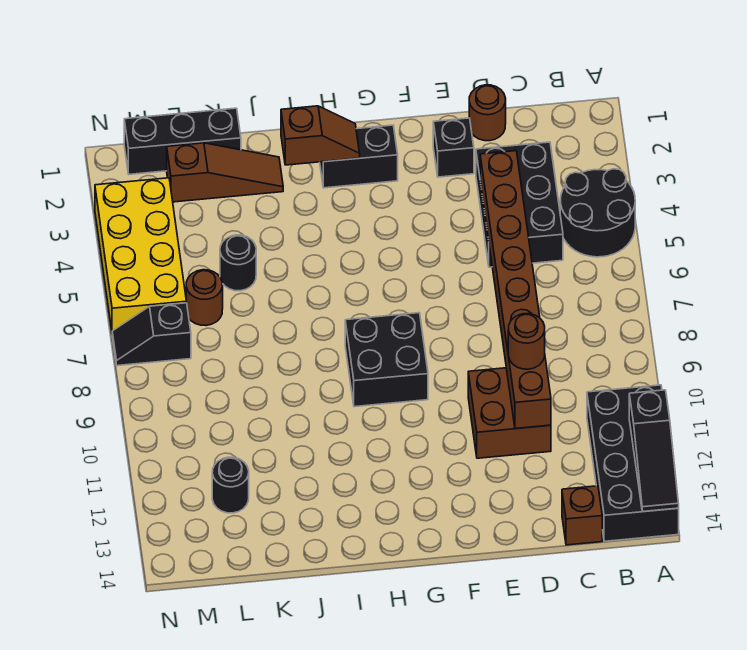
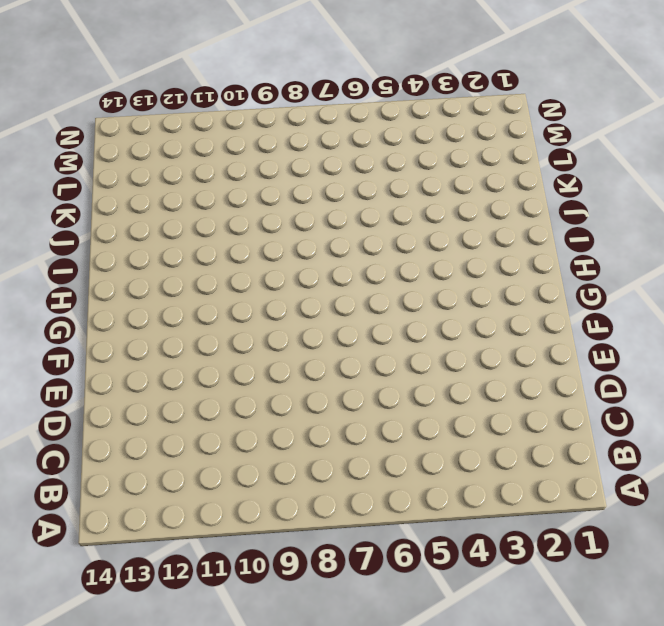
none -> black round brick A4:B5 level 1
none -> black brick A11:B14 level 1
none -> black brick C3:D5 level 1

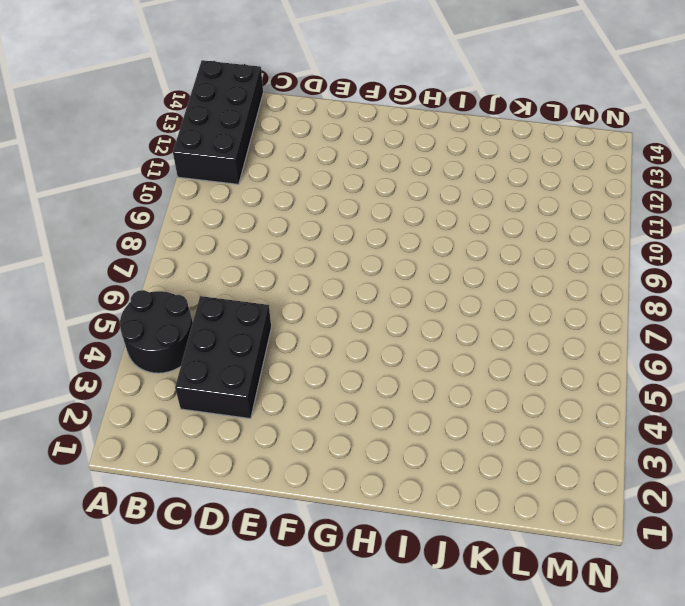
none -> brown brick C14 level 1
none -> brown round brick D1 level 1
none -> brown brick D10:E11 level 1

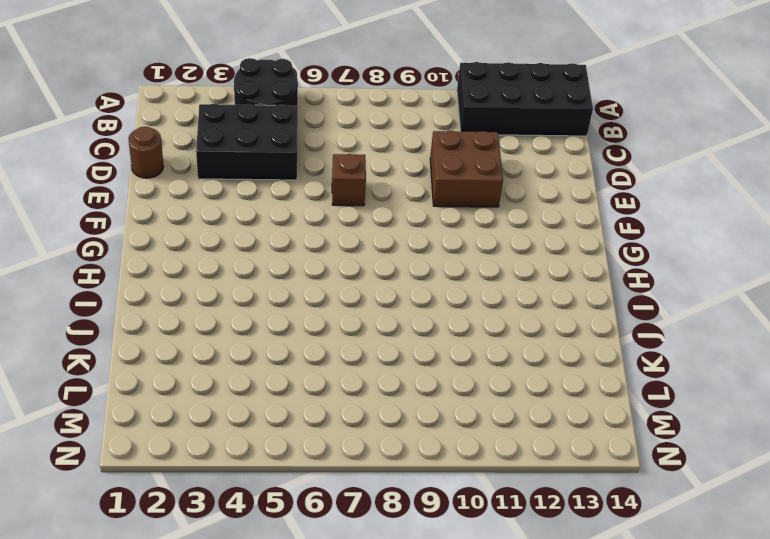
brown brick E7 level 1 -> brown brick C14 level 1
none -> black brick E2 level 1
none -> black brick G2:H2 level 1
none -> black brick G8:H9 level 1

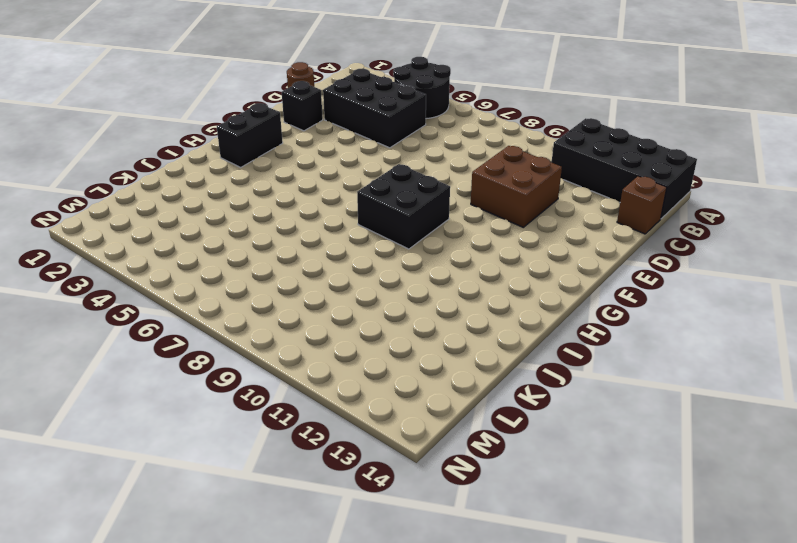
none -> brown slope J2:L2 level 1 top L
none -> black brick K1:M1 level 1
none -> black round brick K5 level 1

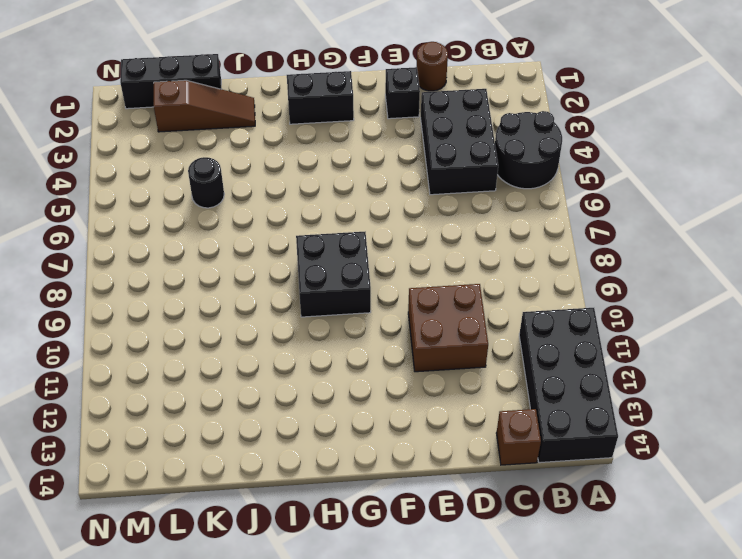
none -> brown round brick L6 level 1
none -> black round brick L12 level 1
none -> yellow brick M3:N6 level 1

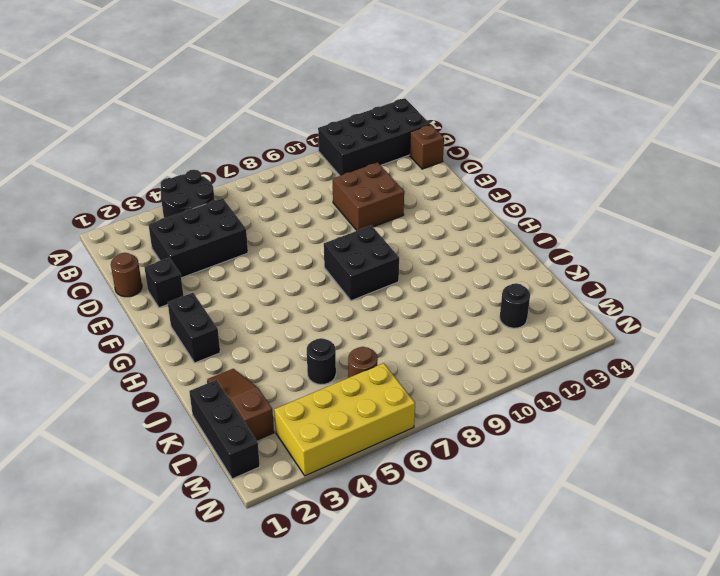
none -> black slope M7:N7 level 1 top M
none -> black slope A12:A14 level 2 top 12
none -> brown brick D4:D11 level 2

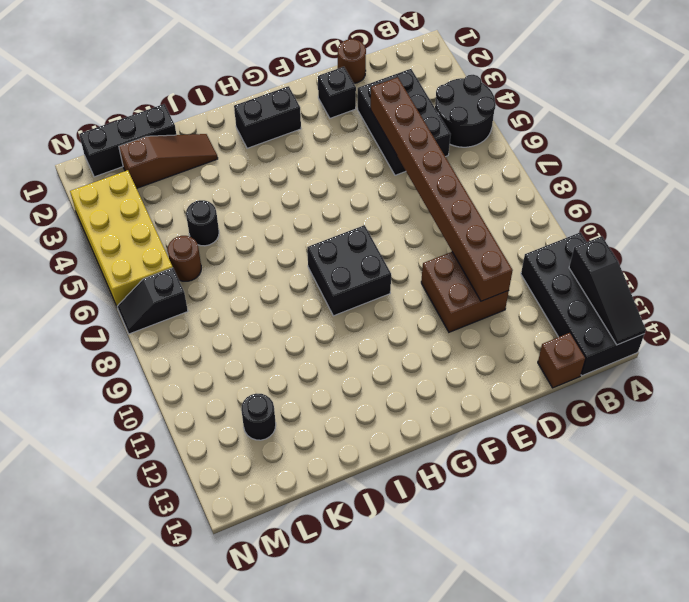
none -> brown slope H2:I2 level 2 top I
none -> brown round brick D10 level 3

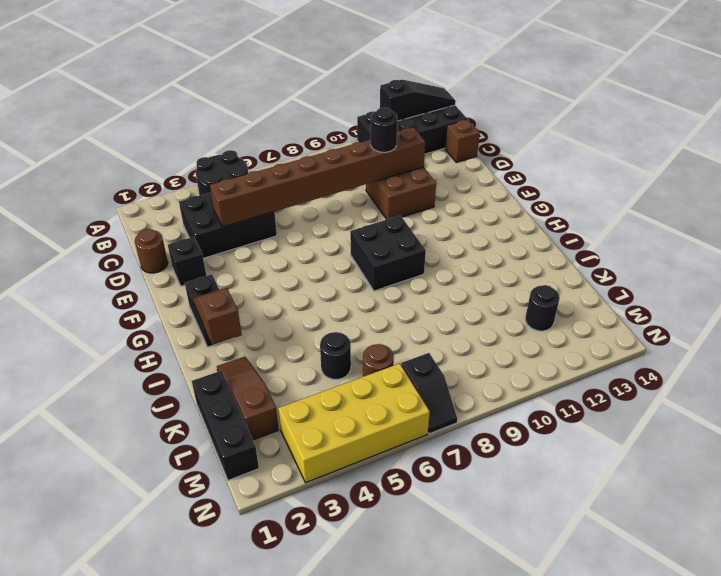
black round brick D10 level 3 -> brown round brick D10 level 3

